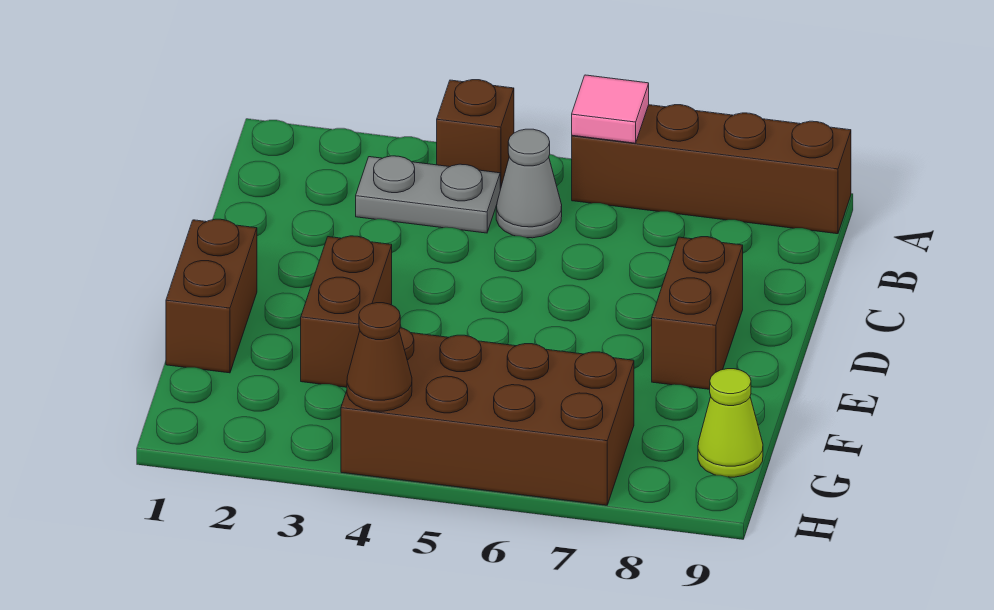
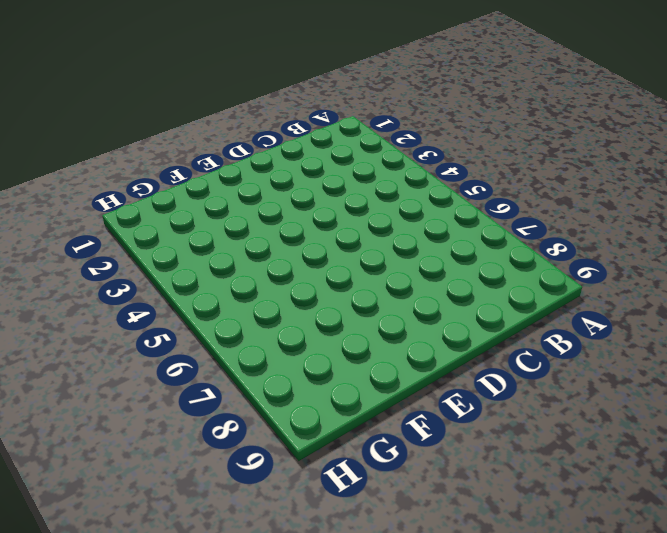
none -> brown brick A4 level 1
none -> brown brick A6:A9 level 1

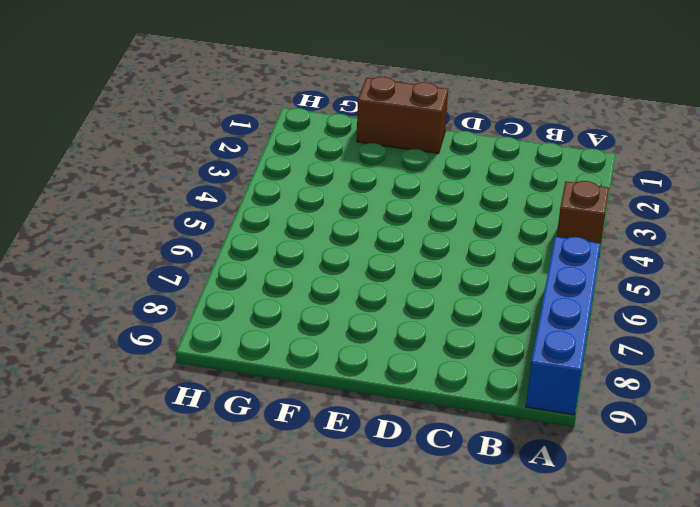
blue brick A6:A9 level 1 -> brown brick A6:A9 level 1
none -> grey plate B3:B4 level 1
none -> grey cone B5 level 1

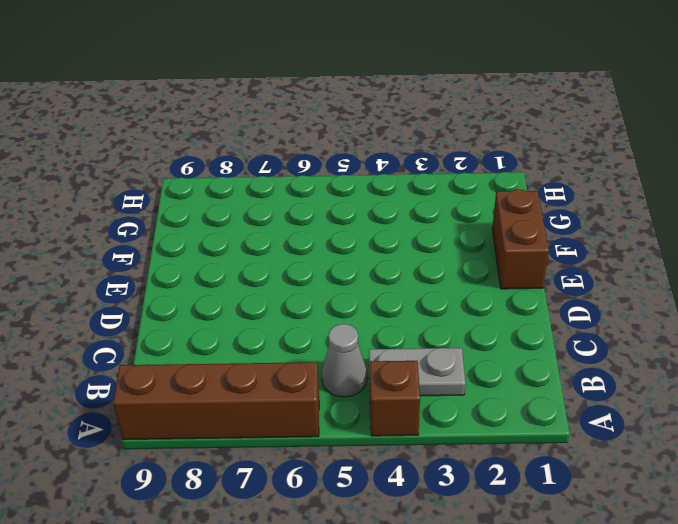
none -> brown brick D8:E8 level 1
none -> brown brick E3:F3 level 1

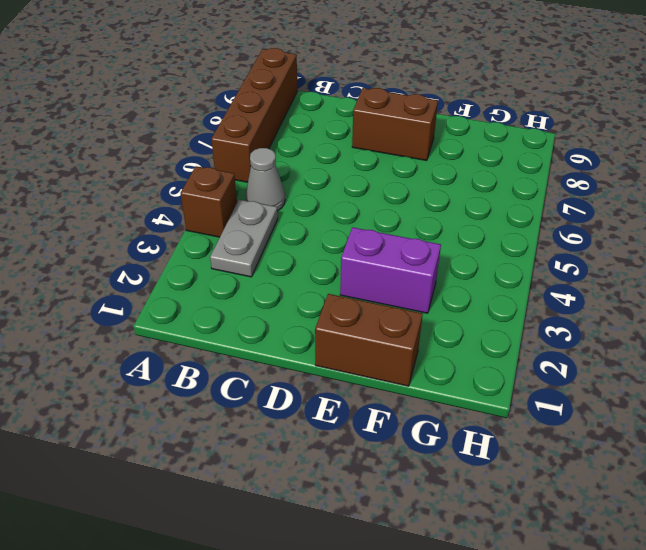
purple brick E3:F3 level 1 -> brown brick E3:F3 level 1
none -> brown brick G4:H7 level 1
none -> lime cone G9 level 1

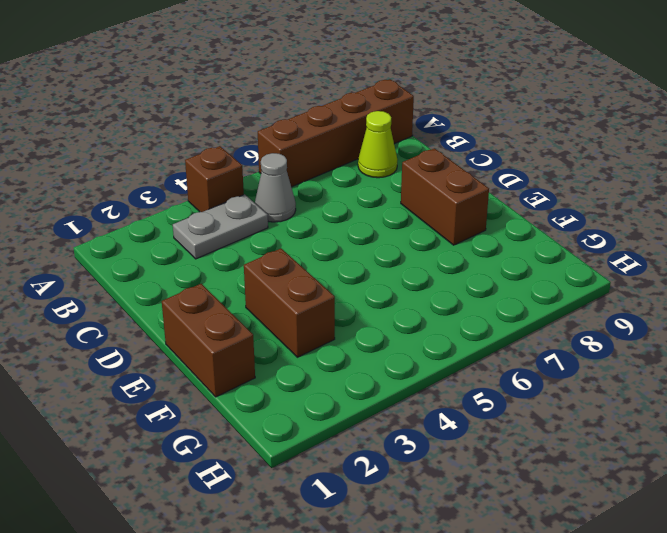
lime cone B8 level 1 -> lime cone G9 level 1
none -> brown brick G4:H7 level 1
none -> pink tile A6 level 2

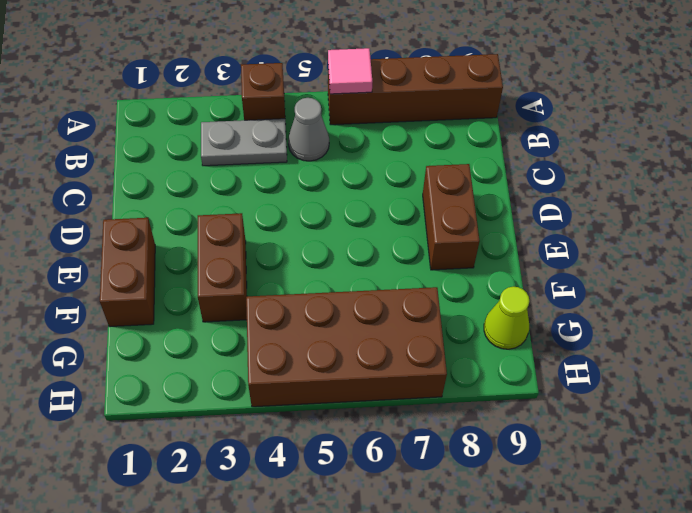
none -> brown cone H4 level 2

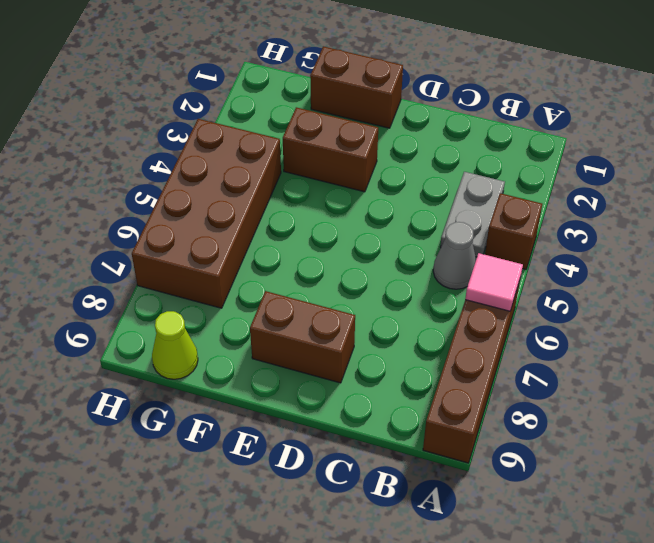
none -> brown cone H4 level 2

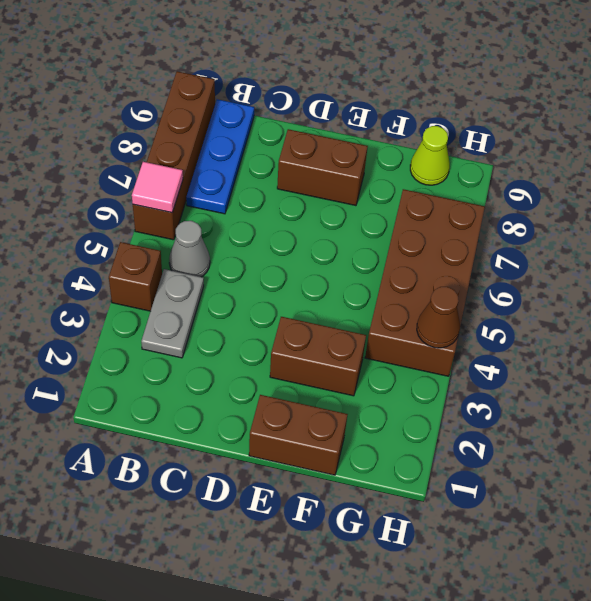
blue plate B7:B9 level 1 -> none

